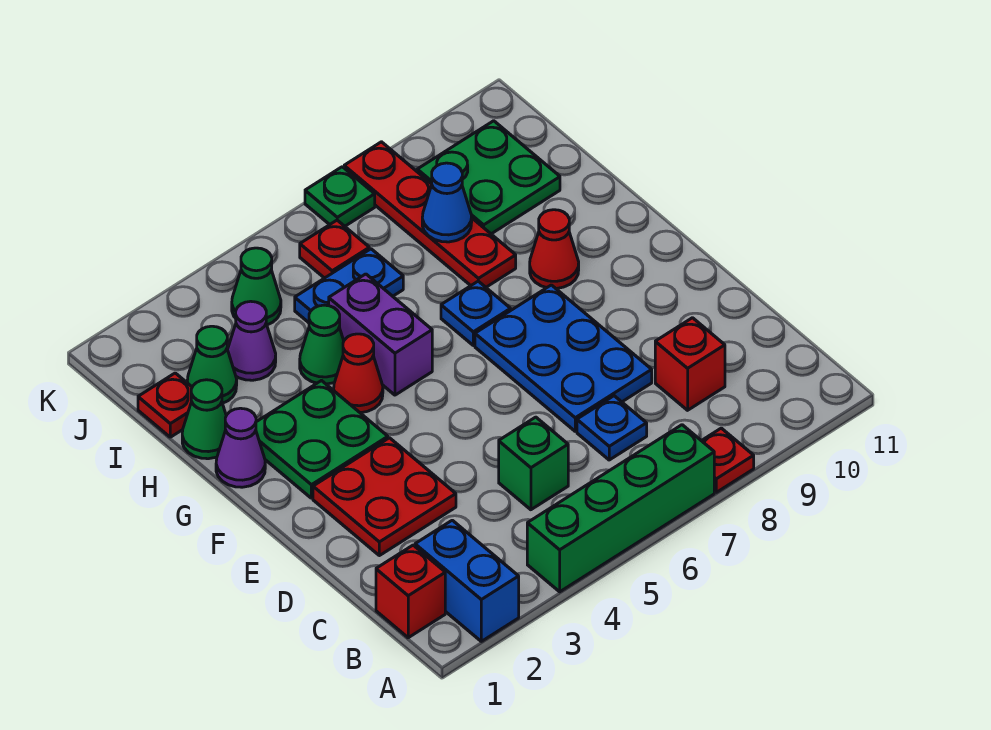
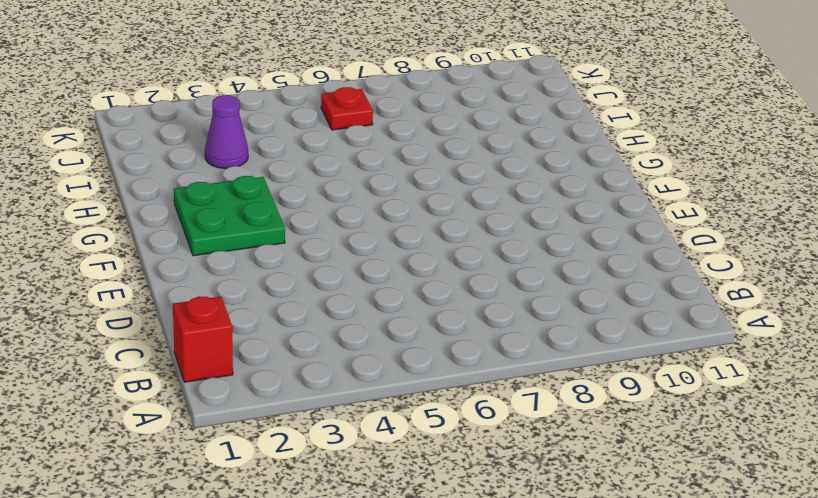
none -> blue brick A2:B2 level 1
none -> green brick A4:A7 level 1
none -> red plate A8 level 1

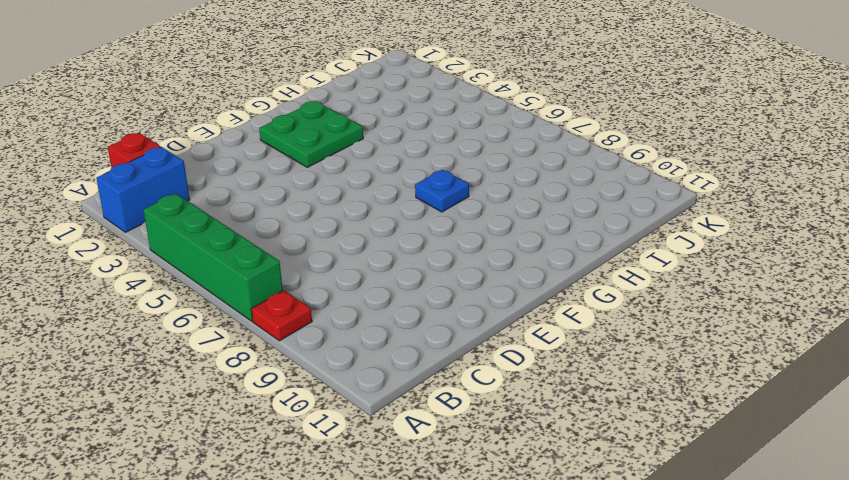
none -> green brick C5 level 1
none -> blue plate C7 level 1
none -> red brick C9 level 1

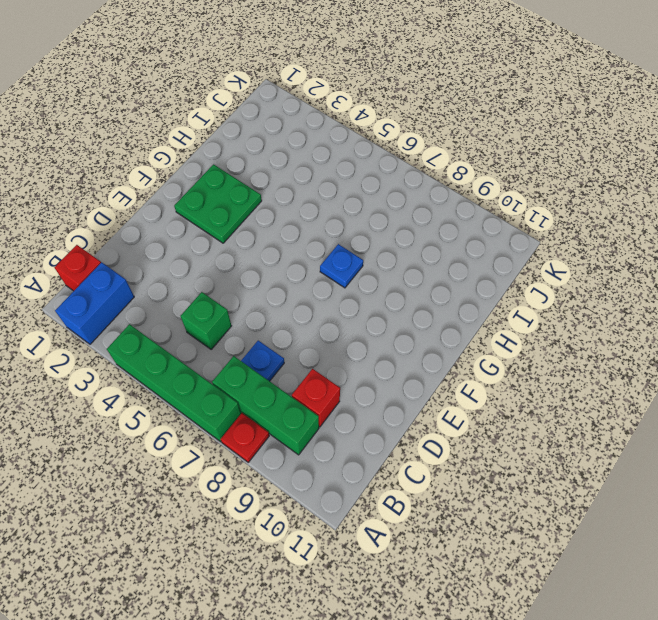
green brick B7:B9 level 1 -> none
none -> red plate D2:E3 level 1
none -> blue plate D7:F8 level 1
none -> purple cone G1 level 1

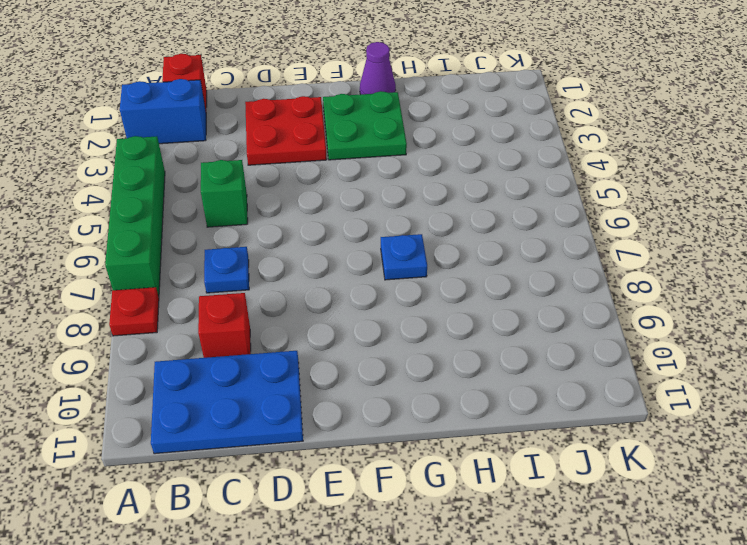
blue plate B10:D11 level 1 -> blue plate D7:F8 level 1
none -> red cone G4 level 1
none -> purple brick G5:H5 level 1
none -> red cone G9 level 1

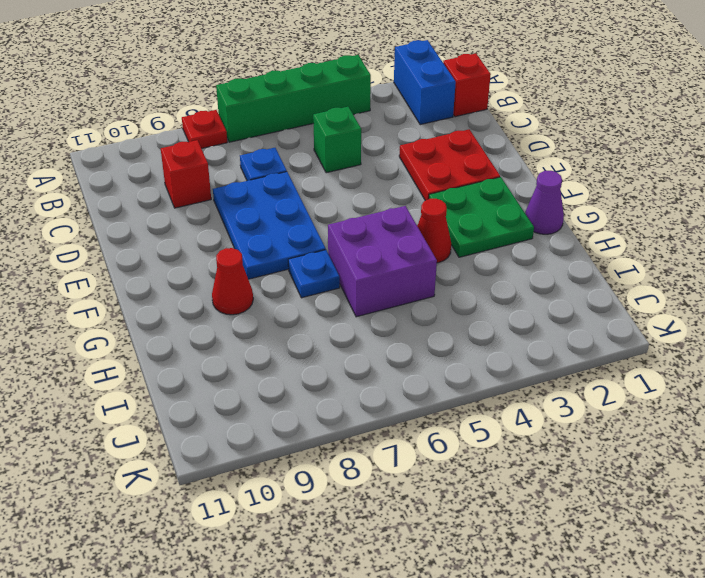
purple brick G5:H6 level 1 -> purple brick G5:H5 level 1
none -> green cone H1 level 1
none -> green cone H4 level 1
none -> red plate H8:K8 level 1

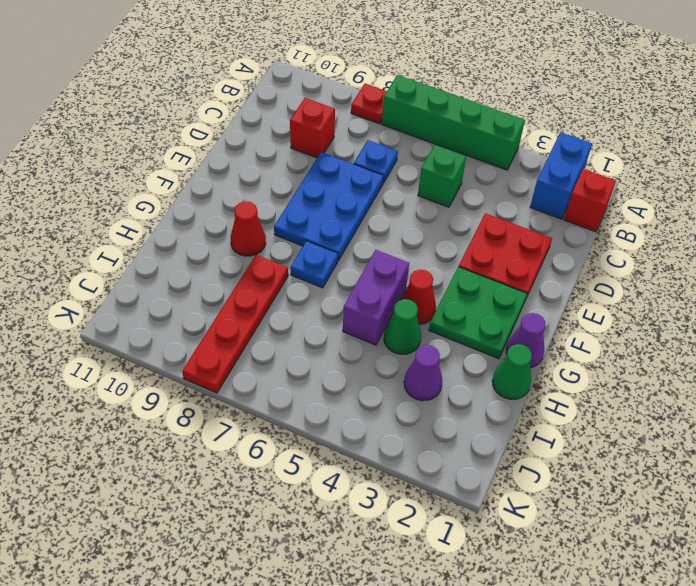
none -> red plate I1 level 1
none -> green cone I2 level 1
none -> blue plate I5:I6 level 1

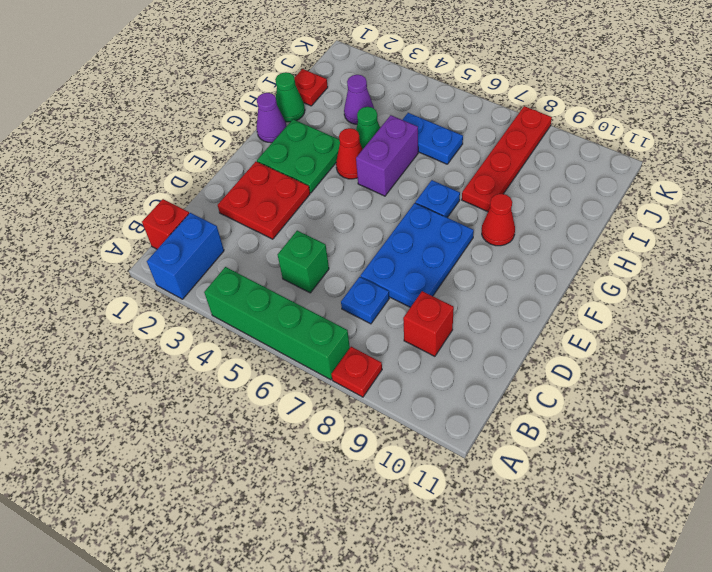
none -> green cone I2 level 1
none -> green plate I9:J10 level 1
none -> green cone J4 level 1

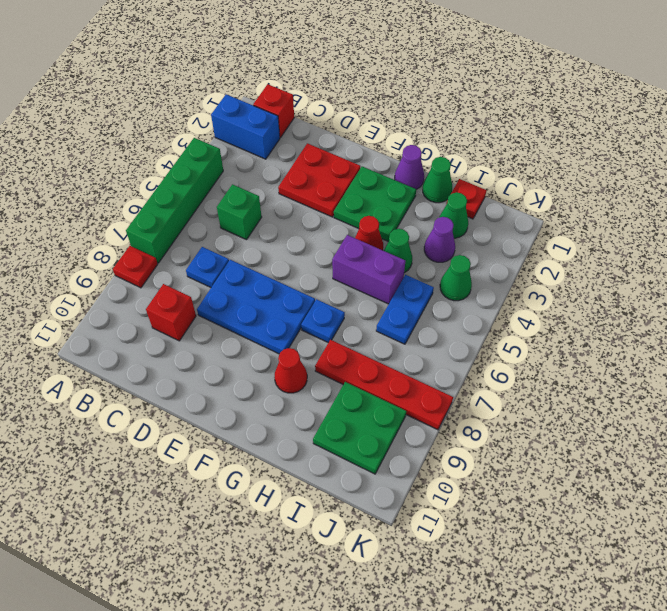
none -> red plate J6 level 1
none -> green plate K7 level 1
none -> blue cone I8 level 2

